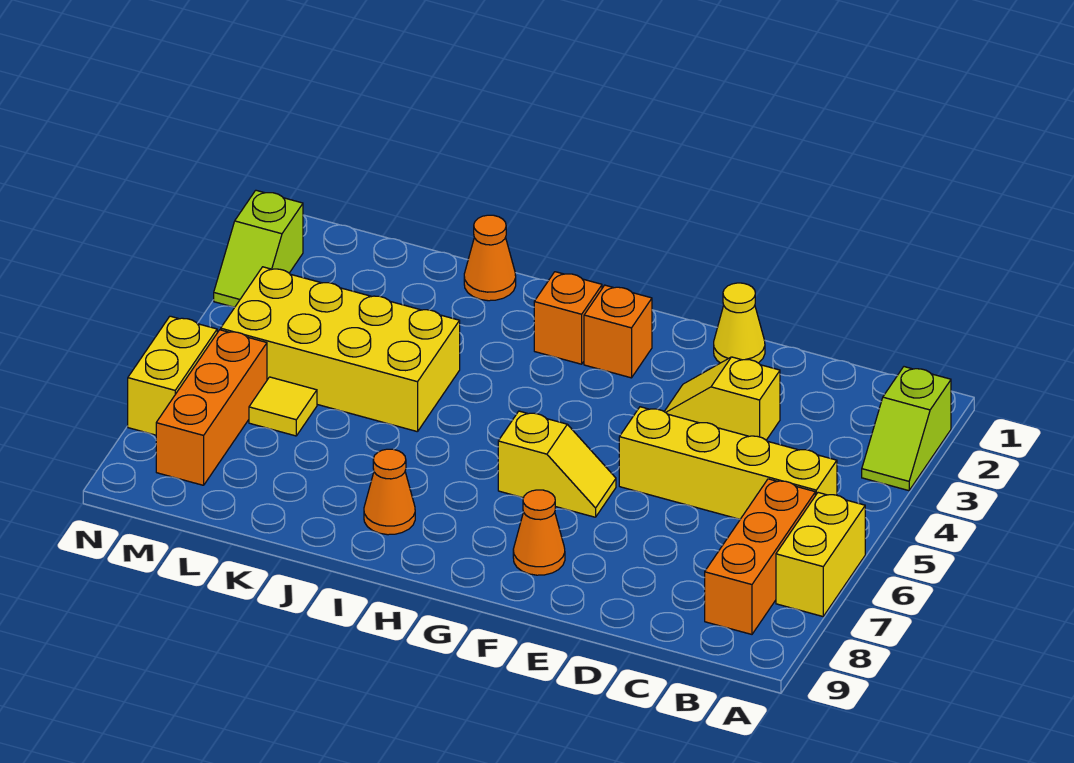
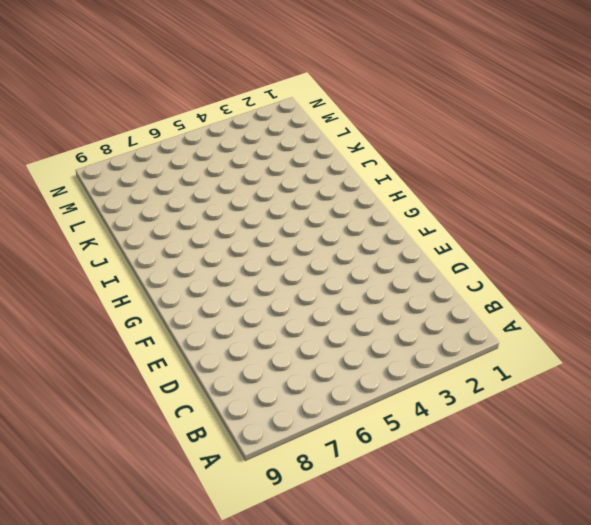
none -> lime slope A2:A3 level 1 top 2
none -> yellow brick A6:A7 level 1
none -> yellow brick B5:E5 level 1

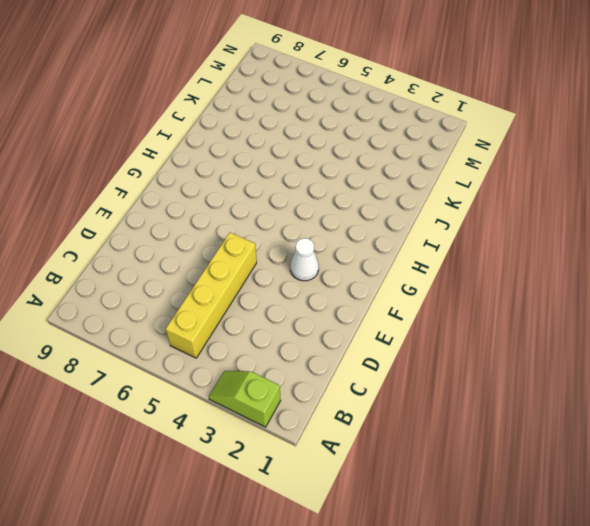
white cone F3 level 1 -> none
none -> yellow brick A6:A7 level 1
none -> orange brick B6:B8 level 1
none -> yellow slope D3:E3 level 1 top D

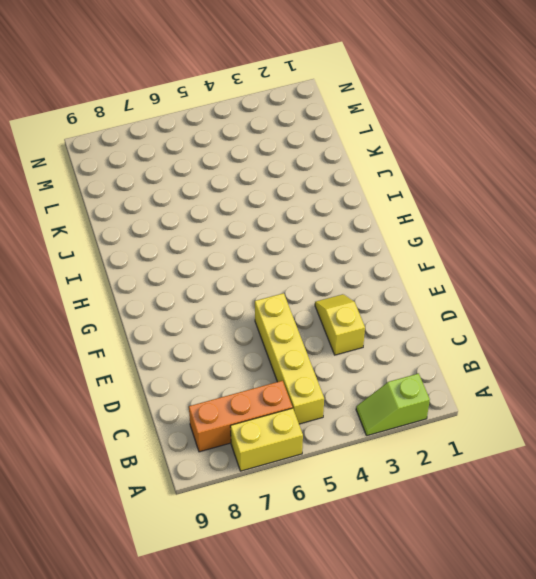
none -> yellow cone E1 level 1
none -> yellow slope F6:G6 level 1 top G
none -> orange cone F8 level 1

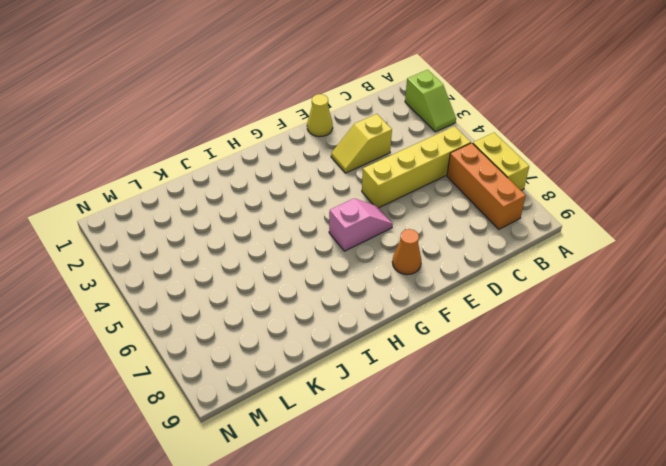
pink slope F6:G6 level 1 top G -> yellow slope F6:G6 level 1 top G
none -> orange brick G2 level 1
none -> orange brick H2 level 1
none -> orange cone I8 level 1

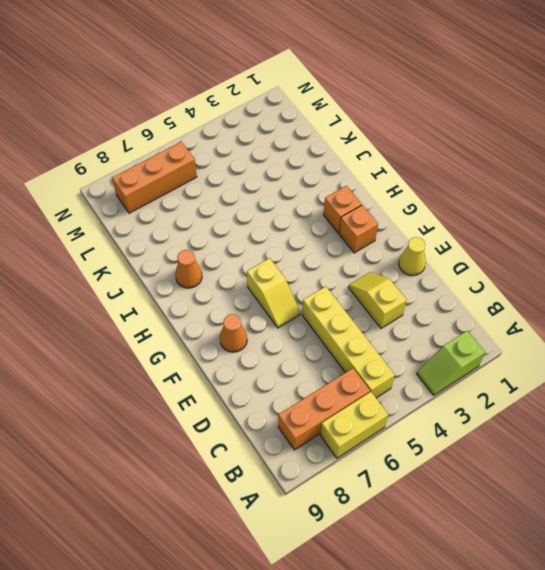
none -> orange cone J1 level 1
none -> yellow brick J4:M5 level 1
none -> yellow tile L6 level 1

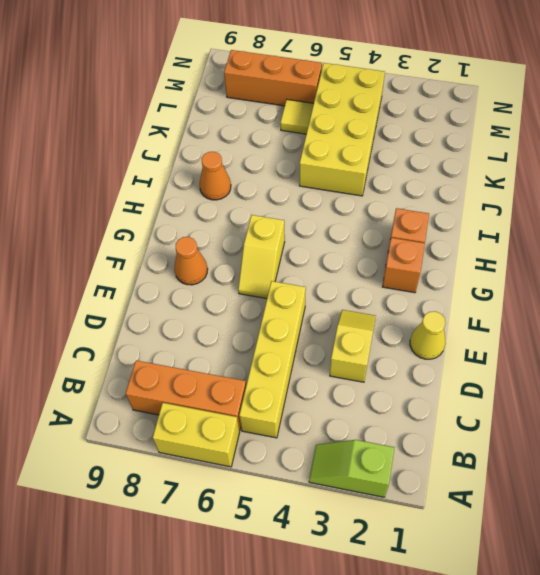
none -> orange cone J1 level 1
none -> lime slope N2:N3 level 1 top 2
none -> yellow brick N6:N7 level 1

